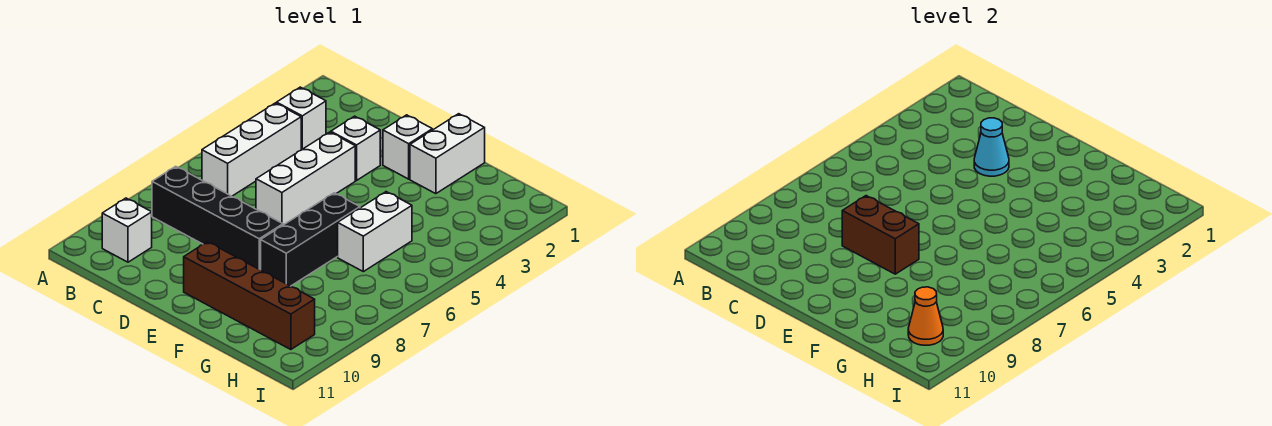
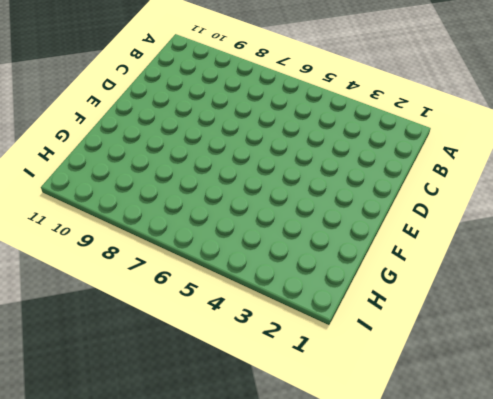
none -> white brick B3 level 1
none -> white brick B4:B6 level 1
none -> black brick B8:E8 level 1

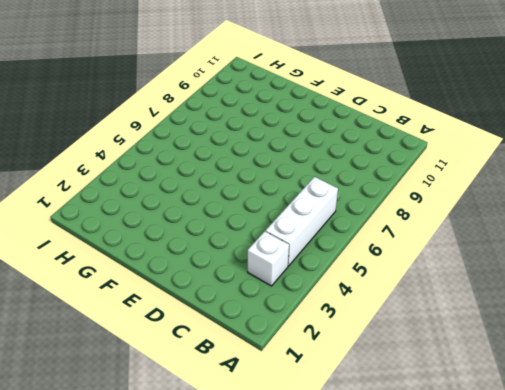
none -> black brick B8:E8 level 1
none -> white brick B10 level 1
none -> white brick D3 level 1

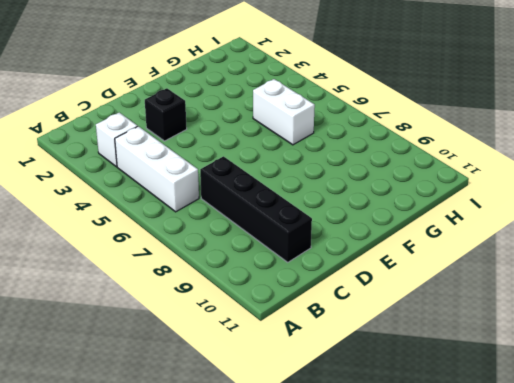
black brick C7:C10 level 1 -> black brick B8:E8 level 1
black brick D3 level 1 -> white brick D3 level 1
none -> white brick B10 level 1
none -> white brick D4:D6 level 1
none -> white brick E2 level 1

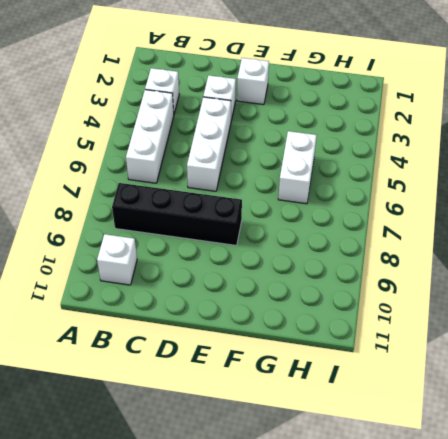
none -> brown brick E10:H10 level 1
none -> white brick F1:F2 level 1
none -> black brick F6:F8 level 1

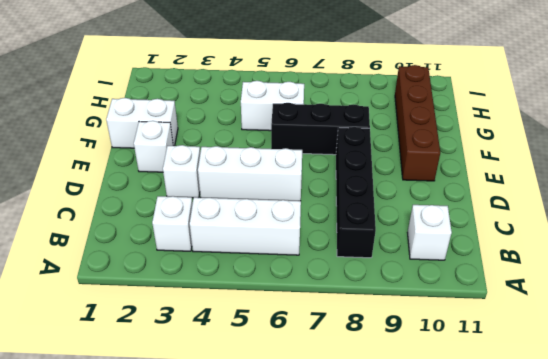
none -> cyan cone D3 level 2
none -> brown brick D8:E8 level 2
none -> orange cone H10 level 2

